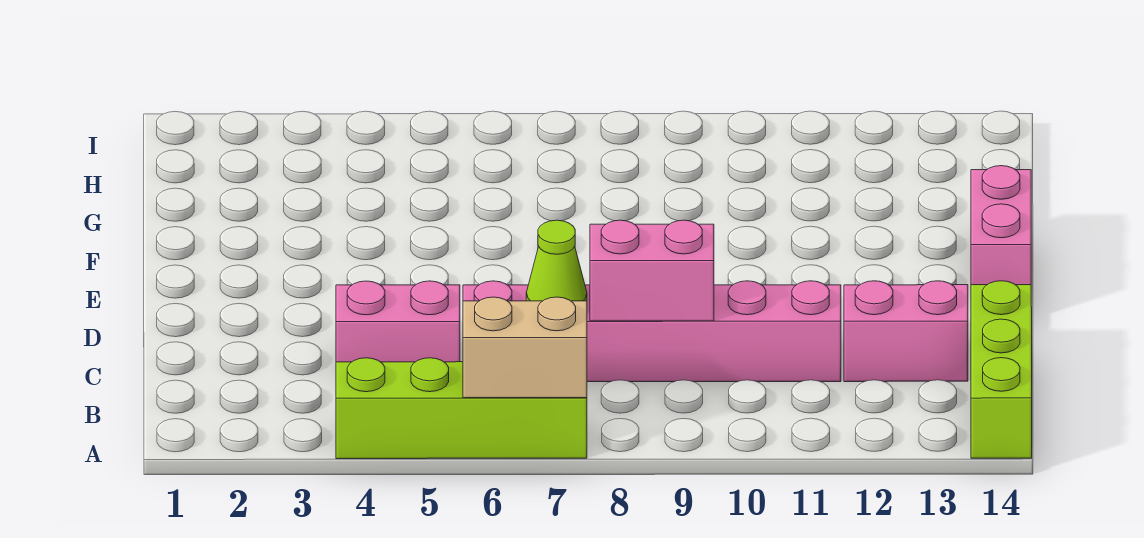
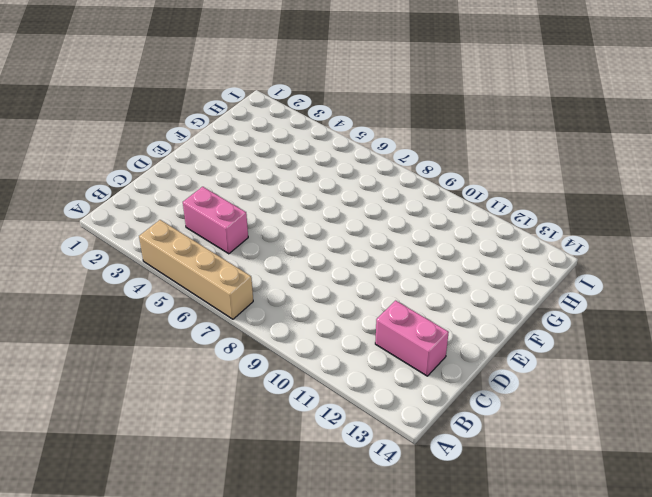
tan brick A4:A7 level 1 -> lime brick A4:A7 level 1
none -> lime brick A14:C14 level 1
none -> pink brick C6:C11 level 1

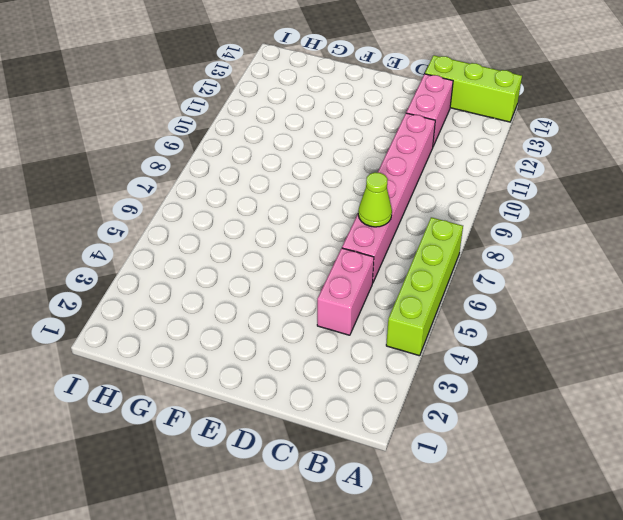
none -> pink brick E14:F14 level 1
none -> tan brick A6:A7 level 2

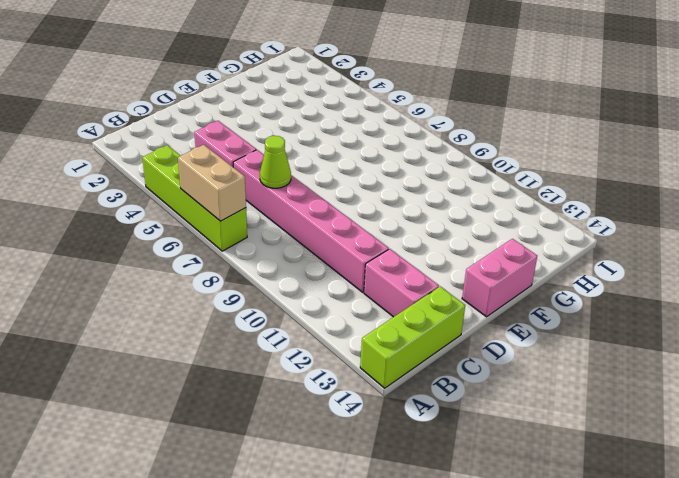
none -> pink brick C8:C9 level 2

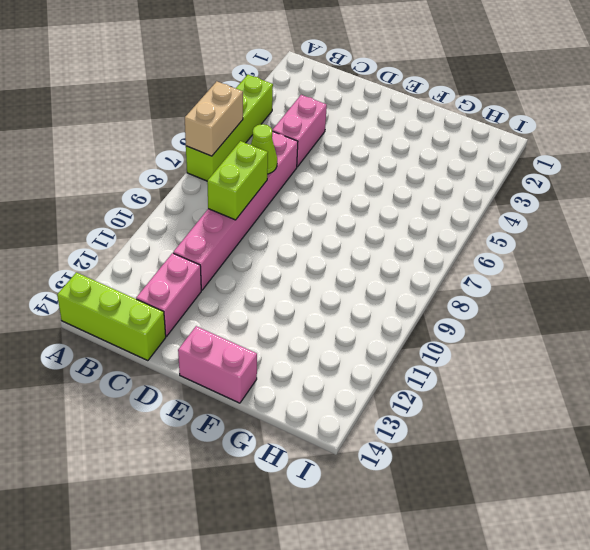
lime brick C8:C9 level 2 -> pink brick C8:C9 level 2

